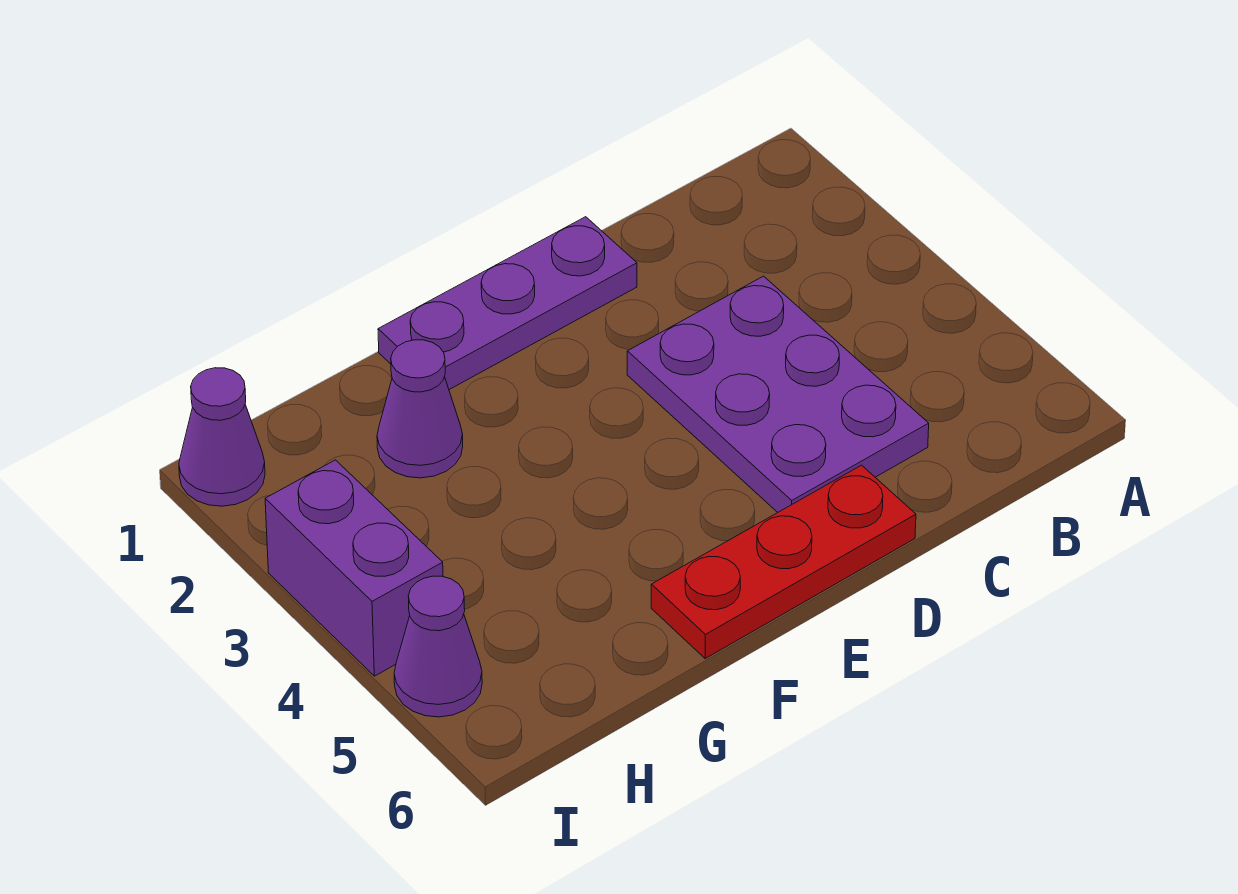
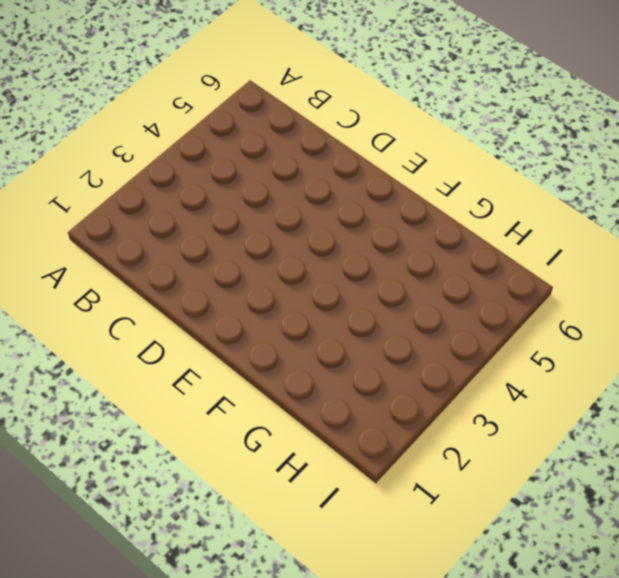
none -> purple plate C3:D5 level 1
none -> purple plate D1:F1 level 1

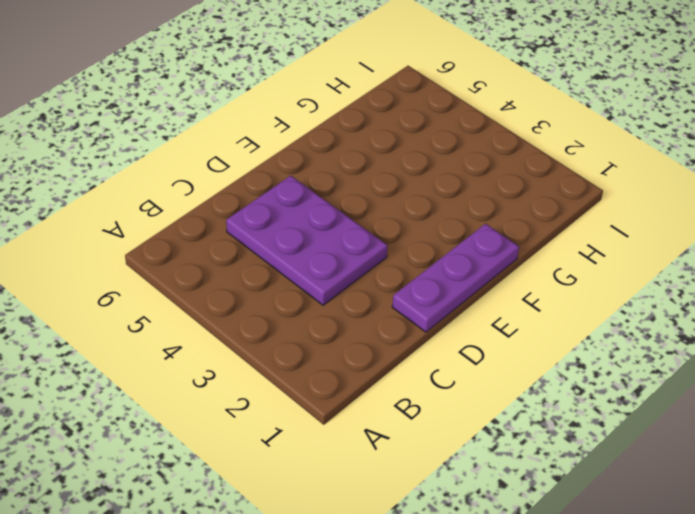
none -> red plate D6:F6 level 1
none -> purple cone G2 level 1

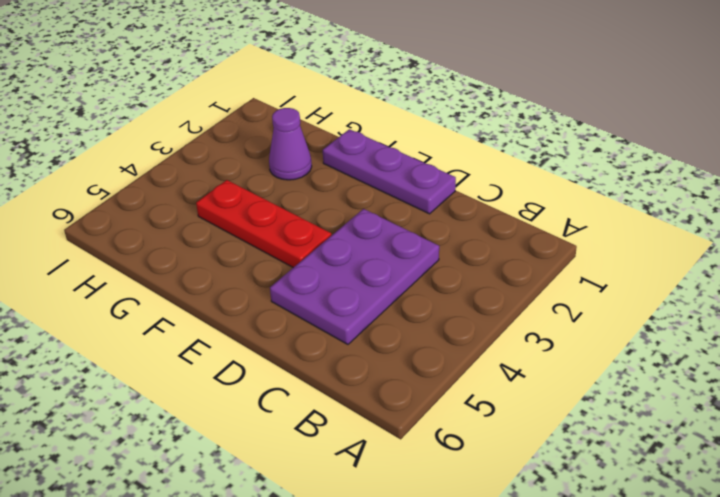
red plate E4:G4 level 1 -> red plate D6:F6 level 1
none -> purple cone I1 level 1
none -> purple brick I3:I4 level 1

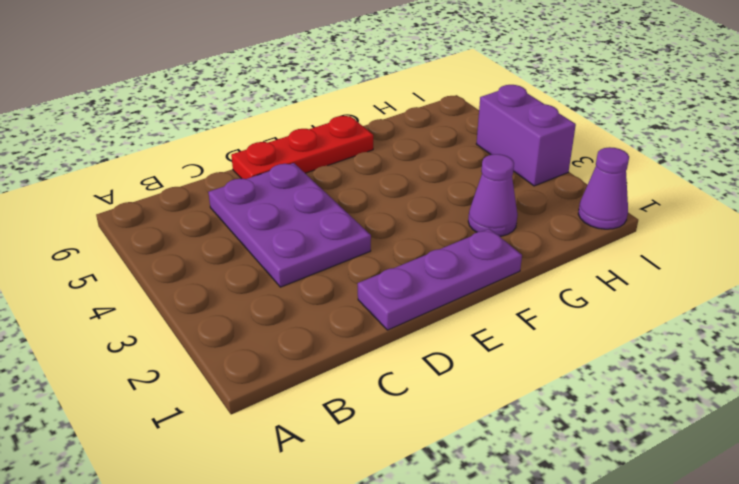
none -> purple cone I5 level 1

